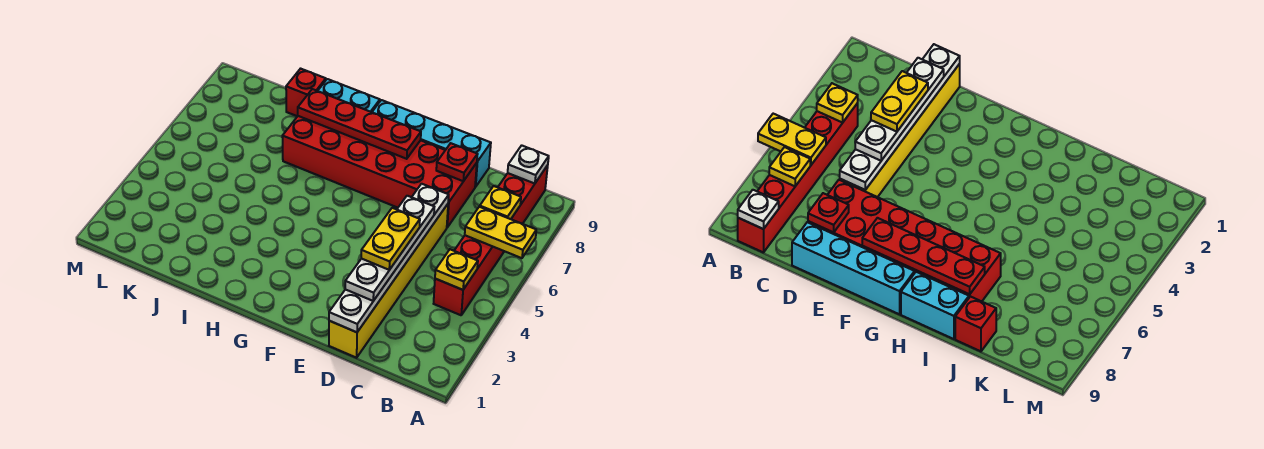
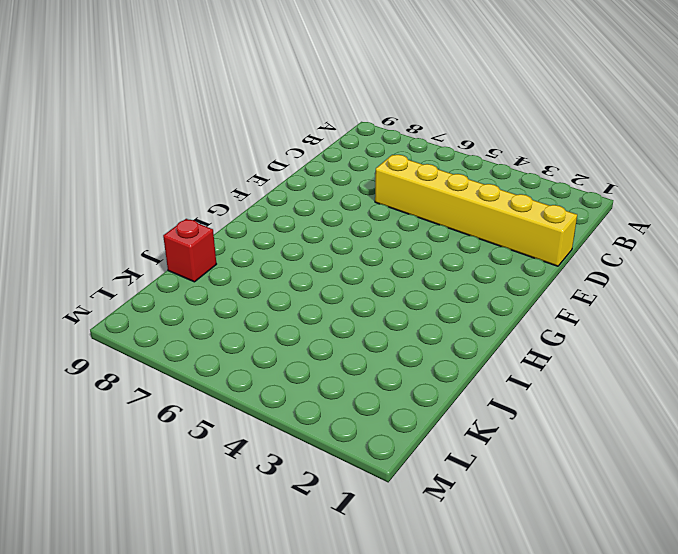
none -> red brick B4:B9 level 1
none -> red brick D7:I8 level 1
none -> cyan brick D9:G9 level 1

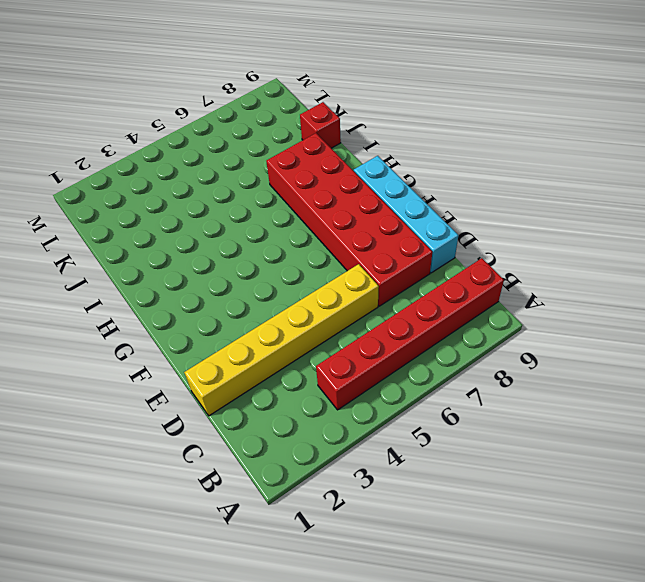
none -> cyan brick H9:I9 level 1
none -> yellow plate A6:B6 level 2
none -> yellow plate B4 level 2

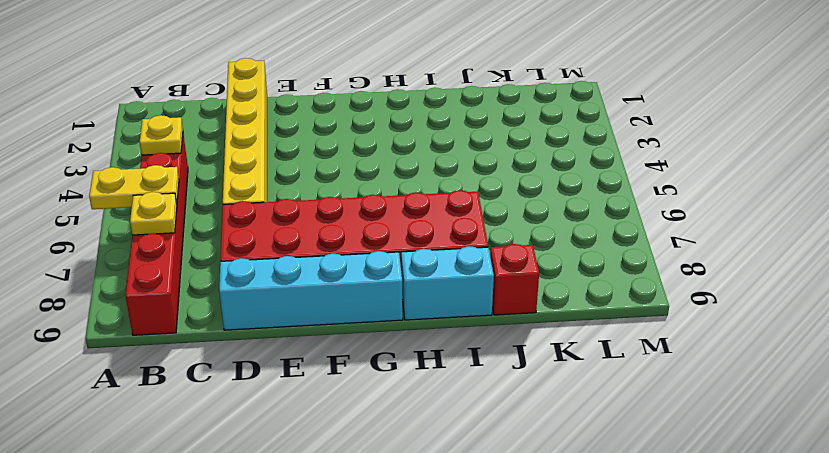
none -> white plate B9 level 2
none -> white plate D1:D6 level 2
none -> red plate D8 level 2

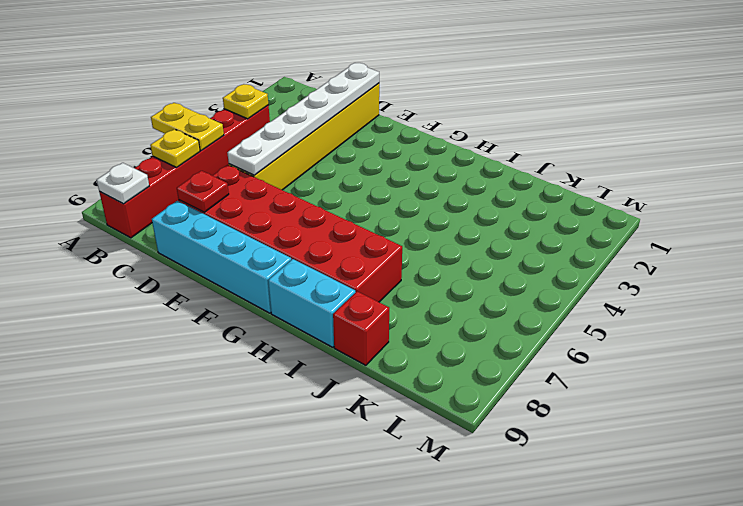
none -> red plate F8:I8 level 2
none -> white plate D2:D5 level 3
none -> yellow plate D3:D4 level 4

